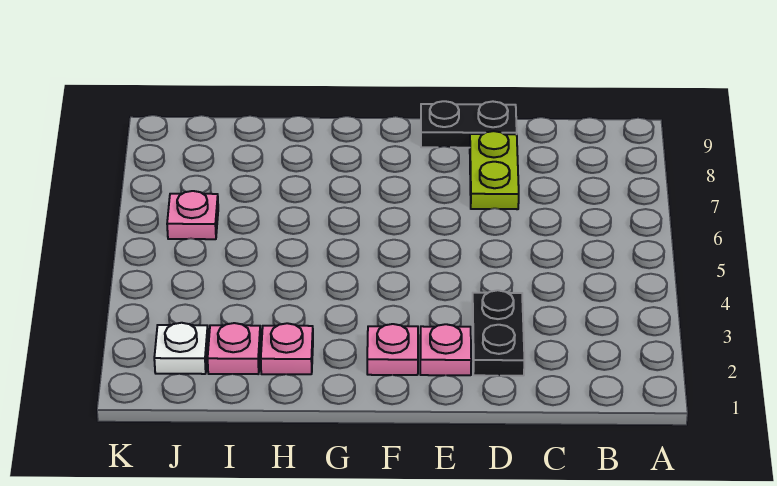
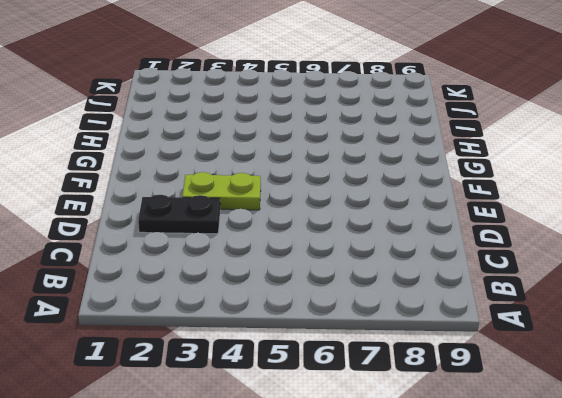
lime plate E3:E4 level 1 -> lime plate D7:D8 level 1
none -> black plate D9:E9 level 1
none -> pink plate E2 level 1

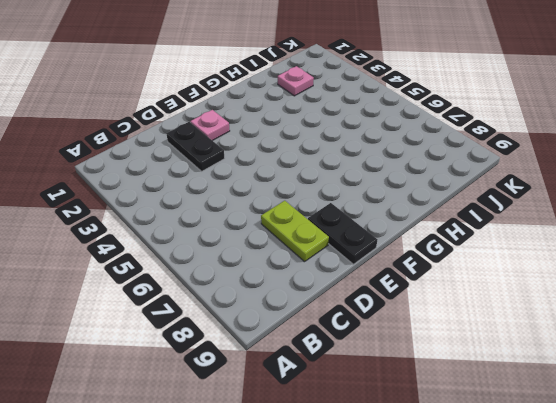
black plate E8:E9 level 1 -> black plate D9:E9 level 1
none -> pink plate F2 level 1
none -> pink plate H2 level 1

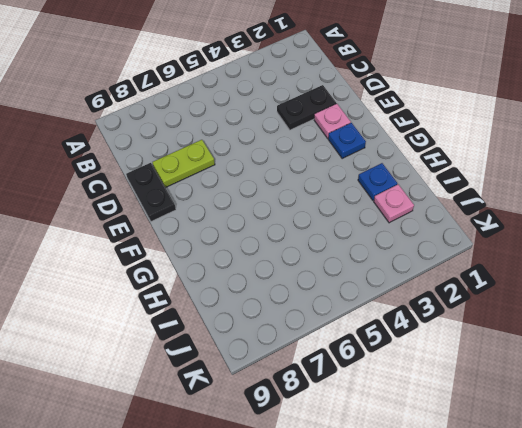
blue plate F2 level 1 -> pink plate F2 level 1
blue plate H2 level 1 -> pink plate H2 level 1
none -> white plate J2 level 1
none -> pink plate J6 level 1

